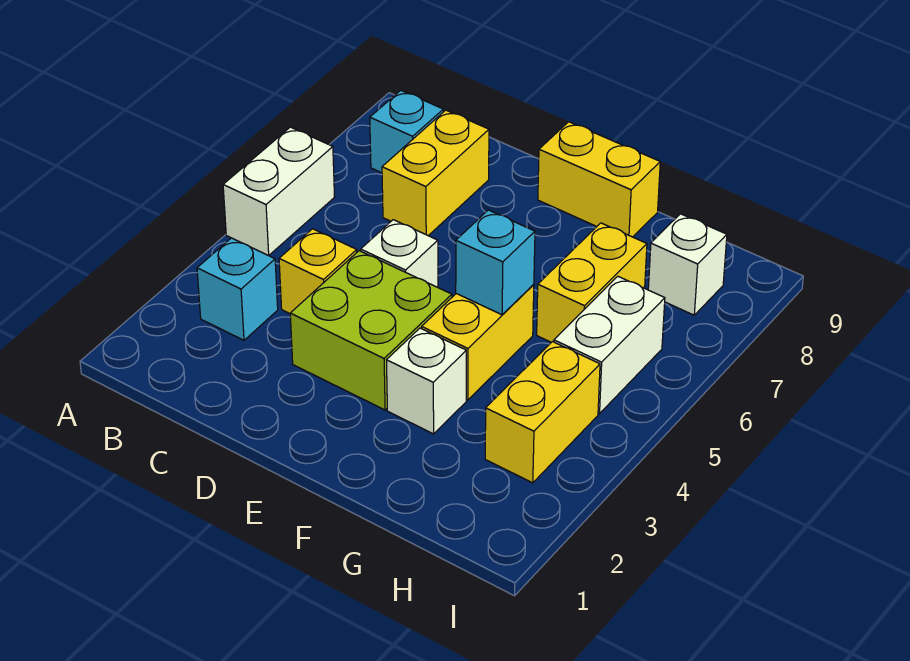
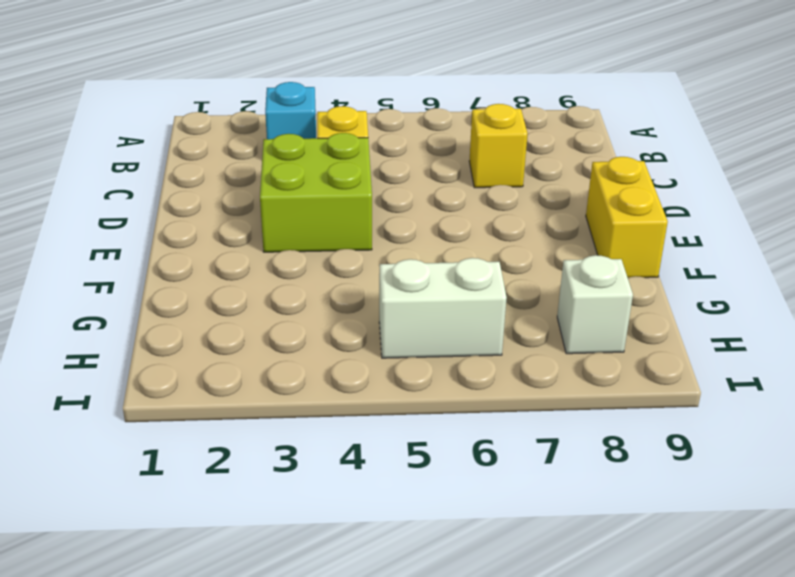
yellow brick C7 level 1 -> yellow brick C7:C8 level 1
none -> white brick A5:A6 level 1
none -> cyan brick B8 level 1
none -> white brick D5 level 1

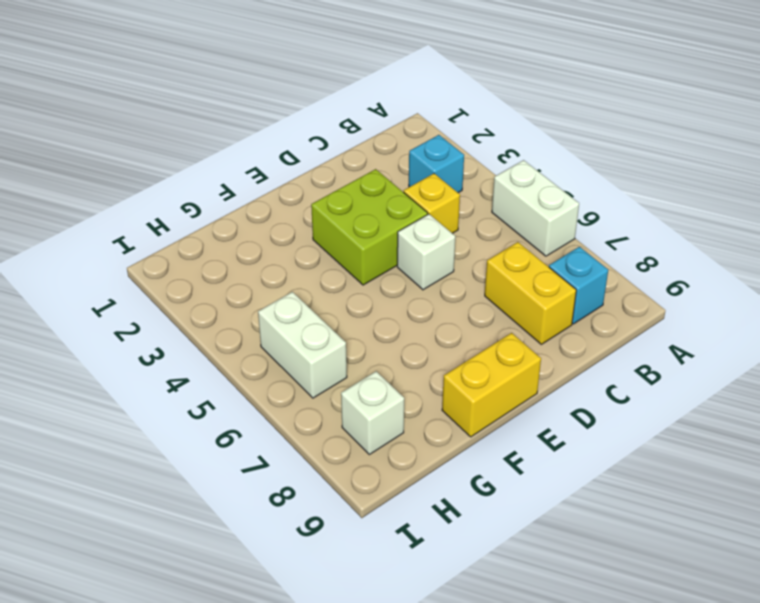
none -> white brick F3 level 1
none -> yellow brick F4:F5 level 1
none -> yellow brick G6:G7 level 1

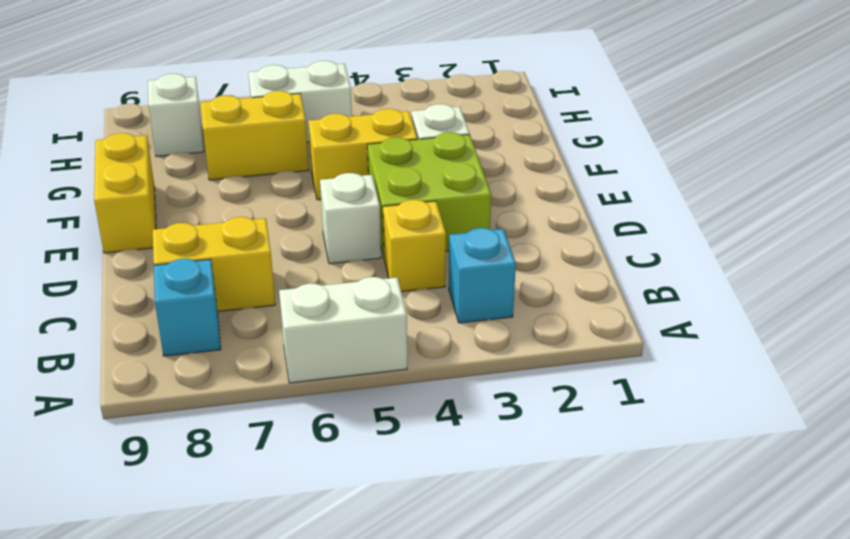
none -> yellow brick H3:H4 level 1
none -> cyan brick F5 level 2

